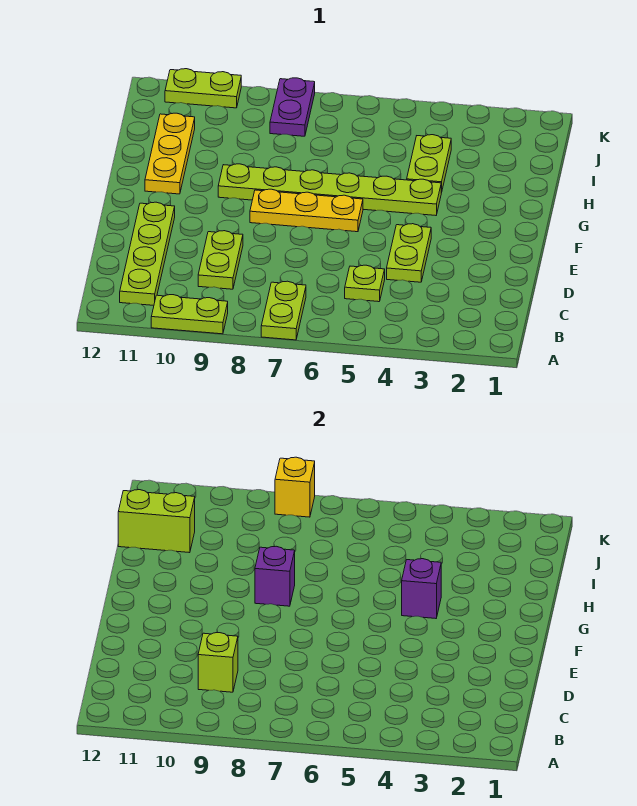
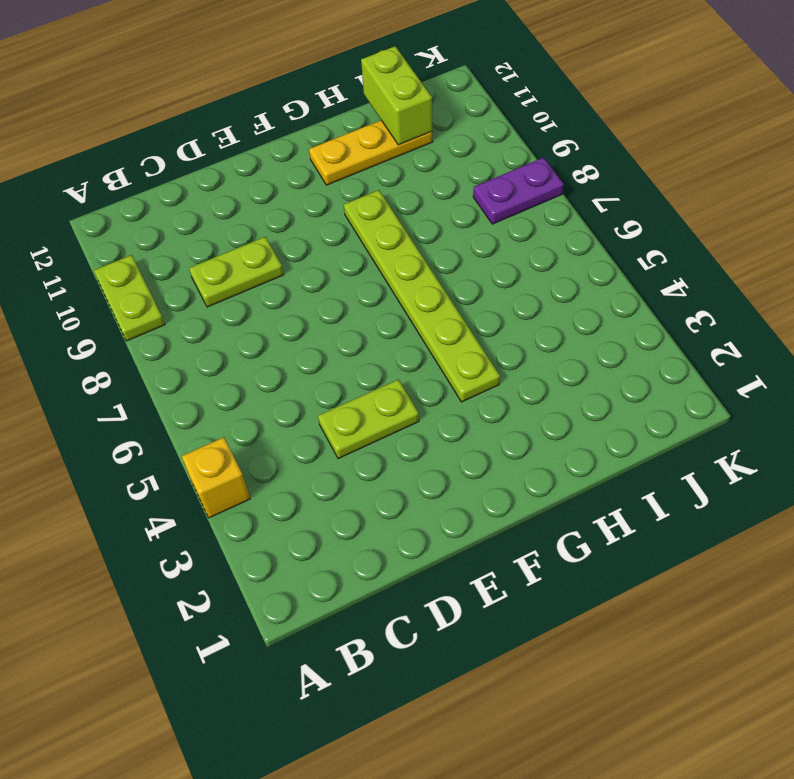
yellow brick A4 level 1 -> yellow brick K8 level 2
none -> lime plate A7:B7 level 1
none -> lime plate B11:E11 level 1
none -> lime plate C5 level 1

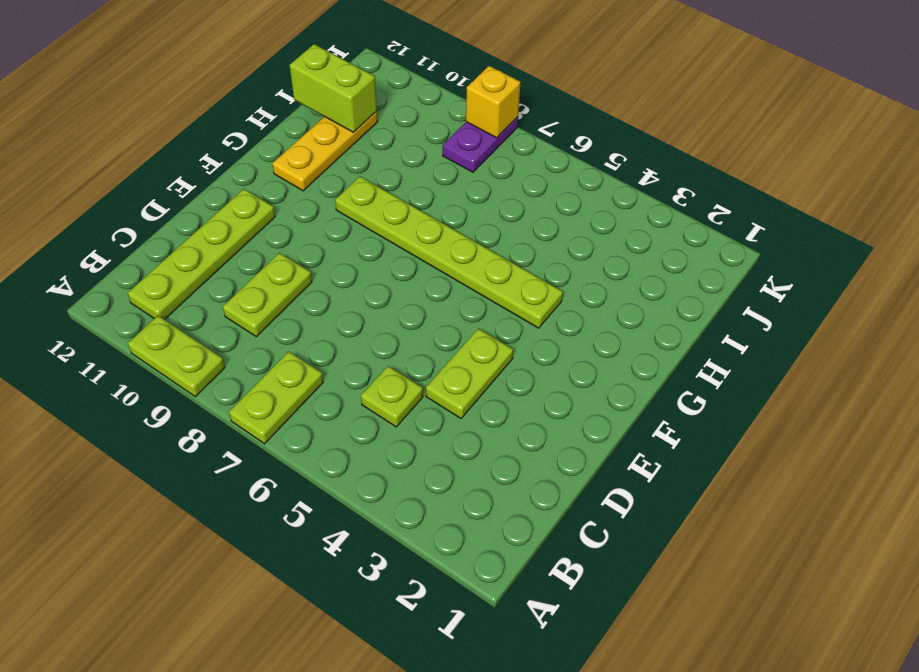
none -> yellow plate F6:F8 level 1
none -> lime plate H4:I4 level 1
none -> lime plate K10:K11 level 1

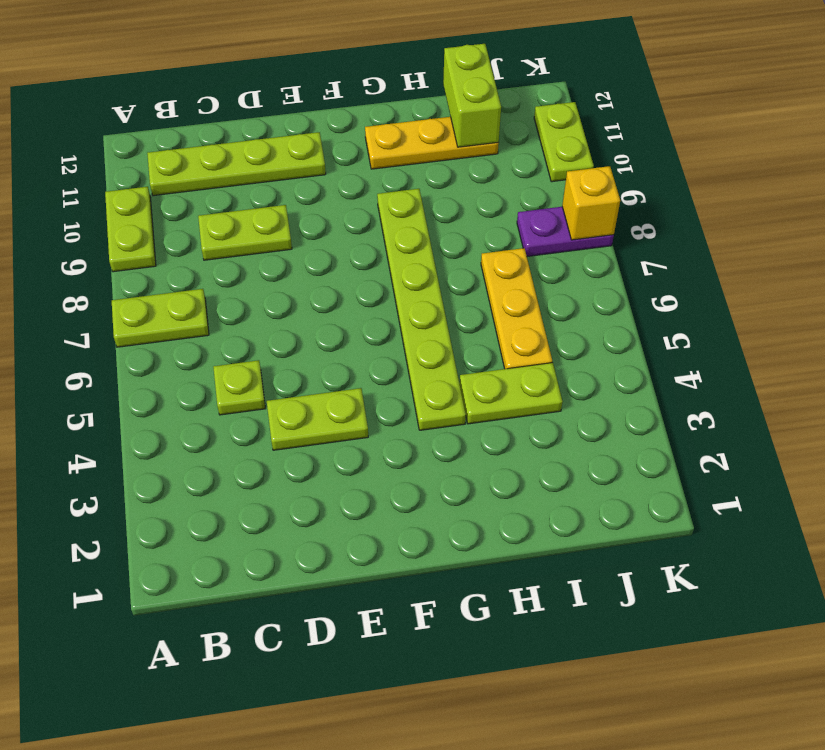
yellow plate I5:I7 level 1 -> yellow plate F6:F8 level 1
none -> lime brick C9 level 2
none -> purple brick G4 level 2
none -> purple brick G8 level 2

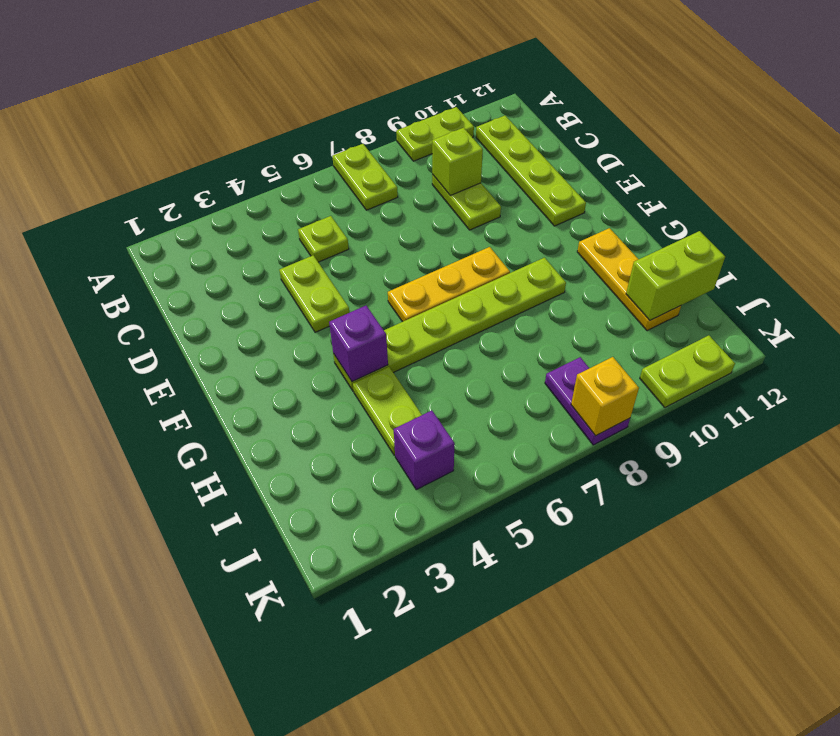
purple brick J4 level 1 -> purple brick G8 level 2

